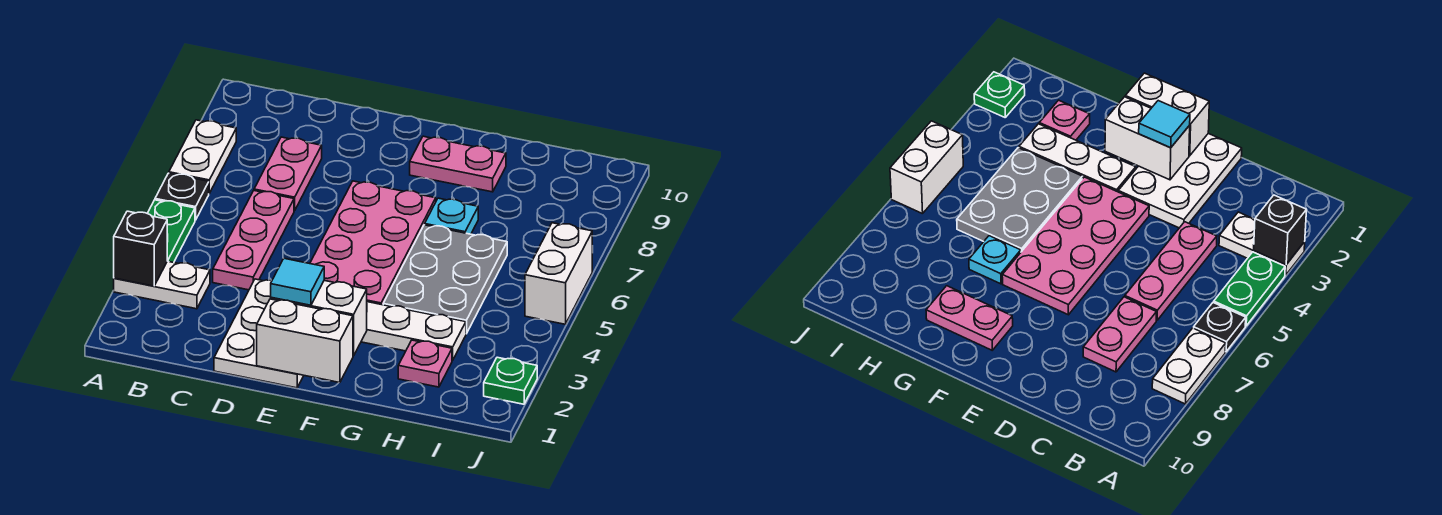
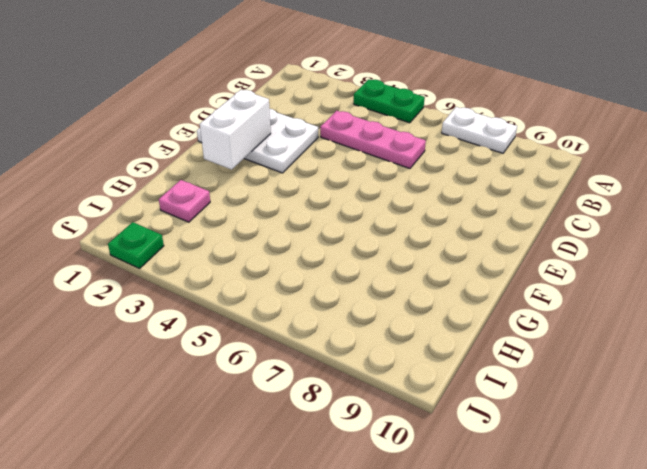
none -> white plate A3:B3 level 1
none -> black plate A6 level 1
none -> pink plate C7:C8 level 1

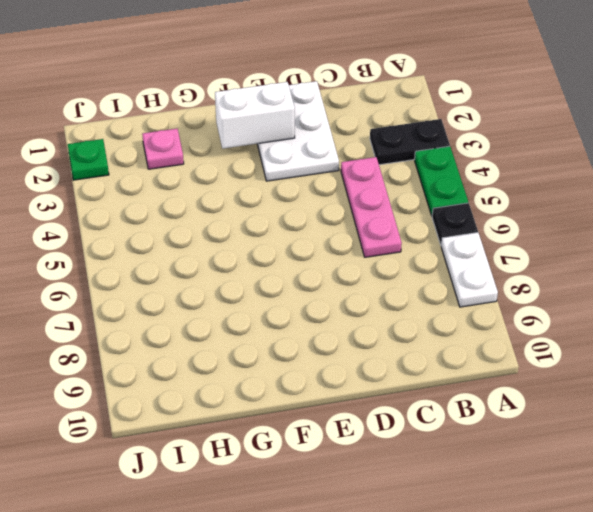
black plate A3:B3 level 1 -> white plate A3:B3 level 1
none -> pink plate C7:C8 level 1
none -> pink plate E4:F7 level 1
none -> white plate F3:H3 level 1

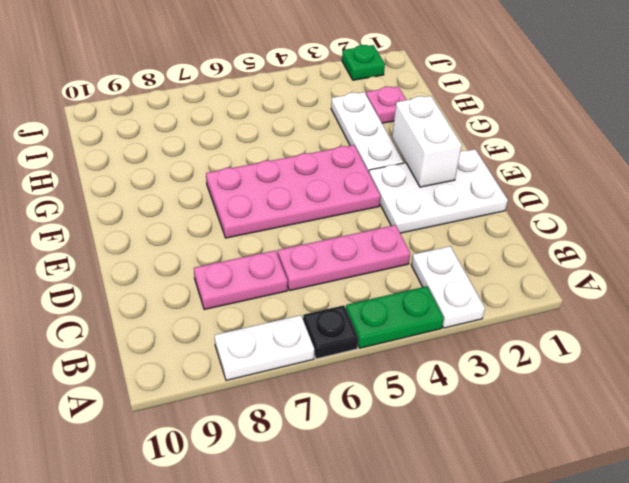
none -> pink plate F9:G9 level 1
none -> grey plate G4:H6 level 1
none -> cyan plate G7 level 1

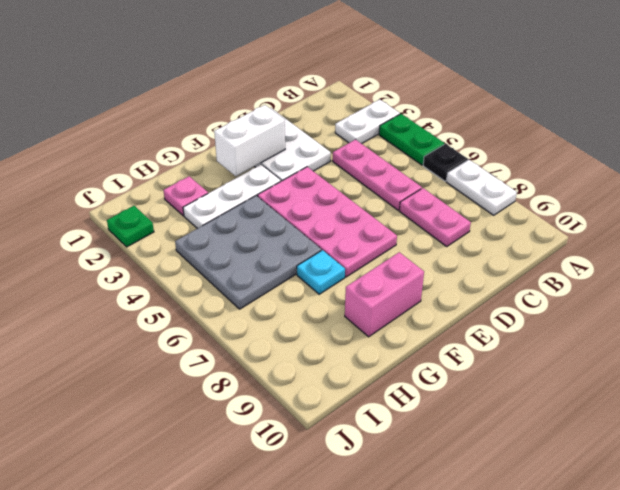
pink brick F9:G9 level 1 -> pink plate F9:G9 level 1
grey plate G4:I6 level 1 -> grey plate G4:H6 level 1
none -> white brick J5:J6 level 1
none -> black brick A3 level 2
none -> white brick E1:F1 level 2

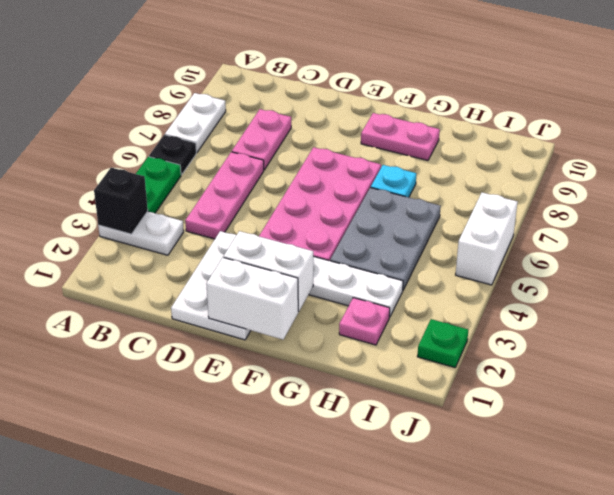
none -> cyan tile E2 level 3

